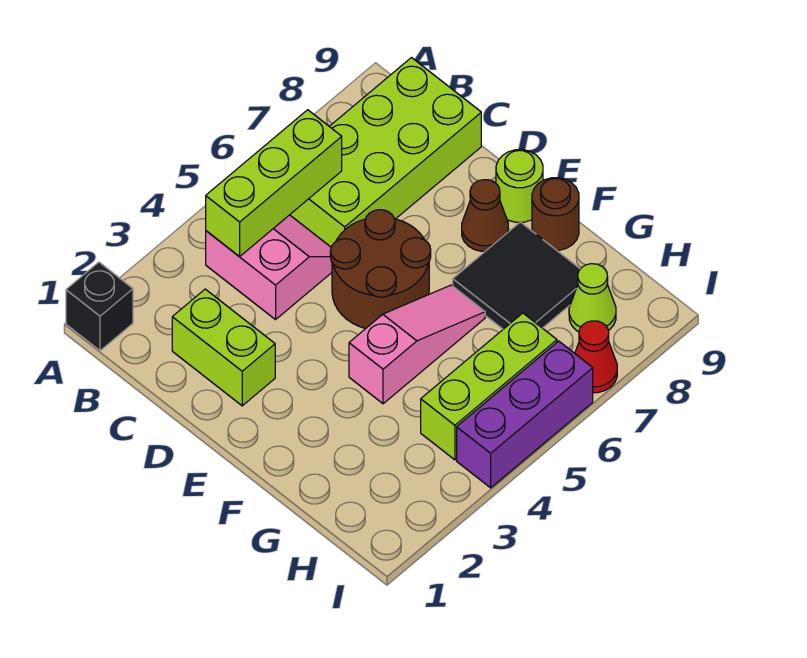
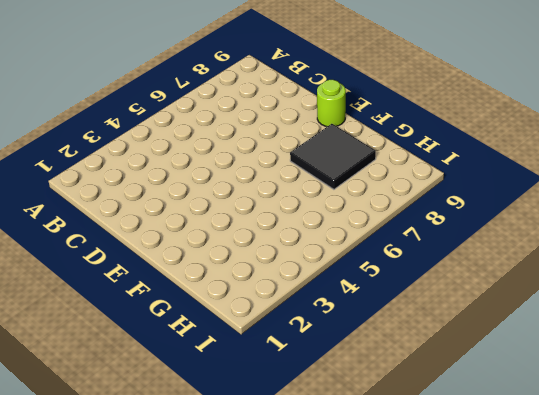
none -> black brick A1 level 1
none -> pink slope B4:C5 level 1 top 4
none -> lime brick B6:C9 level 1

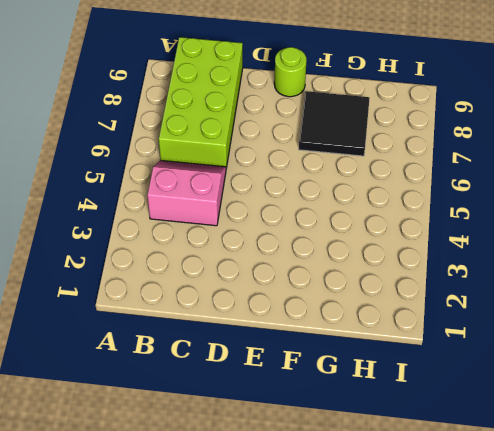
none -> black brick A1 level 1
none -> lime brick C2:D2 level 1
none -> brown round brick D5:E6 level 1

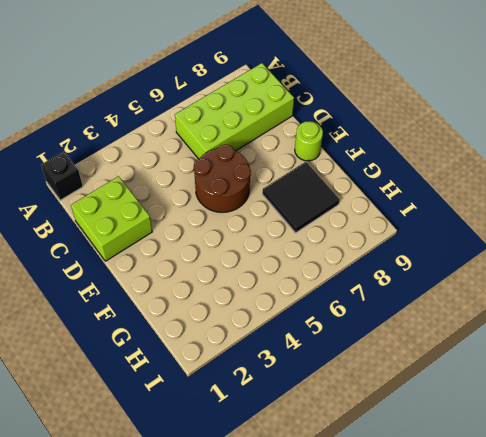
lime brick C1:D2 level 1 -> lime brick C2:D2 level 1
none -> pink slope B4:C5 level 1 top 4
none -> brown cone E8 level 1
none -> pink slope F4:F6 level 1 top 4

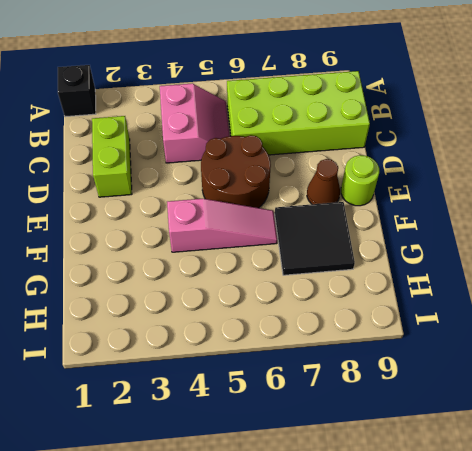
none -> brown round brick F9 level 1
none -> lime brick H4:H6 level 1
none -> lime cone H8 level 1

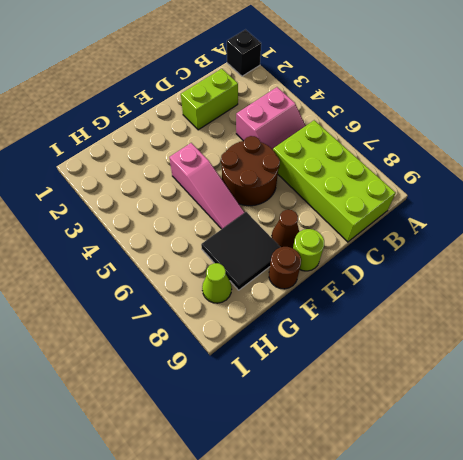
none -> lime brick H4:H6 level 1
none -> purple brick I4:I6 level 1
none -> red cone I7 level 1

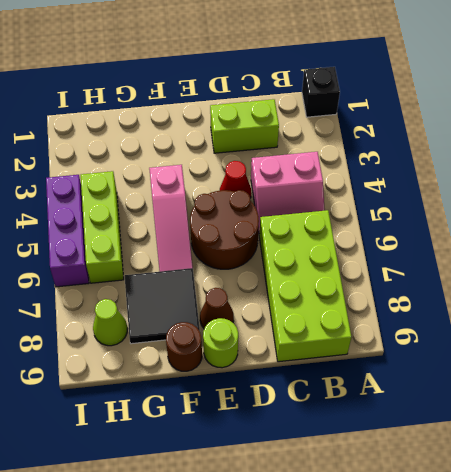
red cone D4 level 1 -> red cone I7 level 1
none -> lime brick B4:B6 level 2

